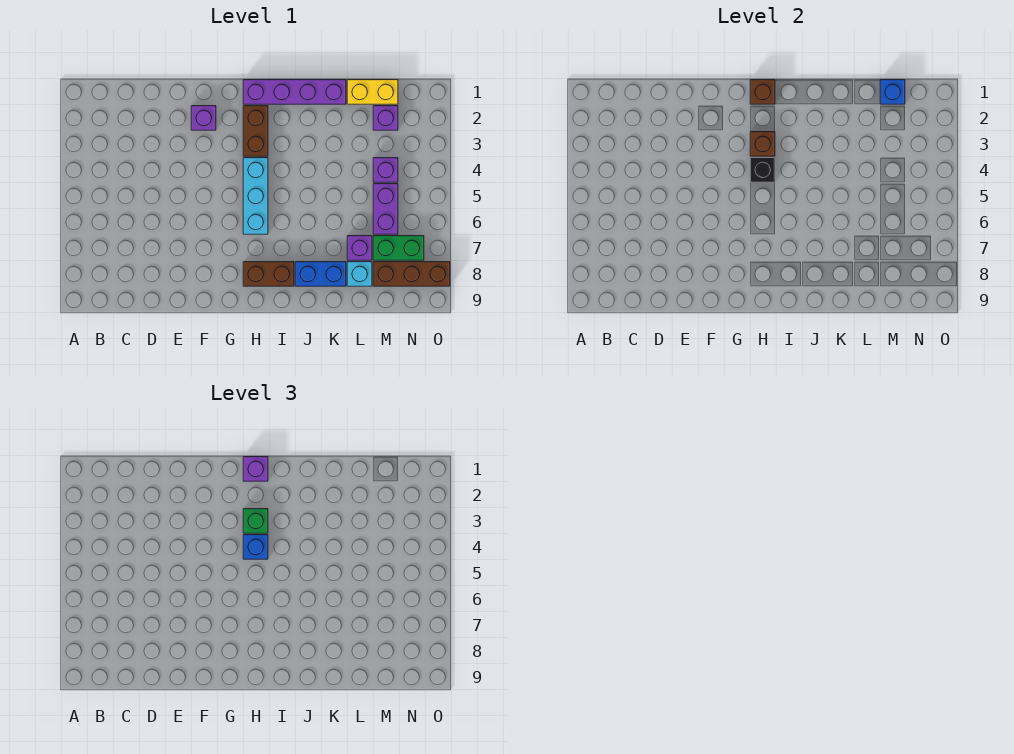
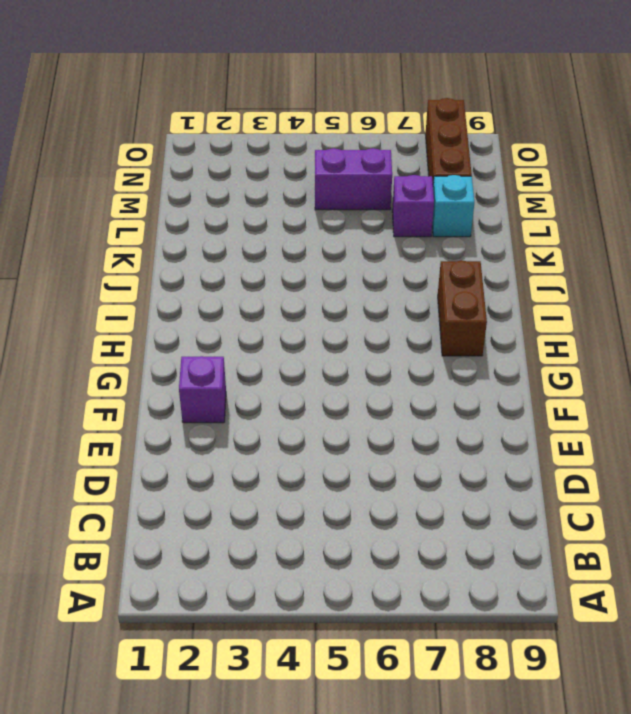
none -> purple brick H1:K1 level 1
none -> brown brick H2:H3 level 1
none -> cyan brick H4:H6 level 1

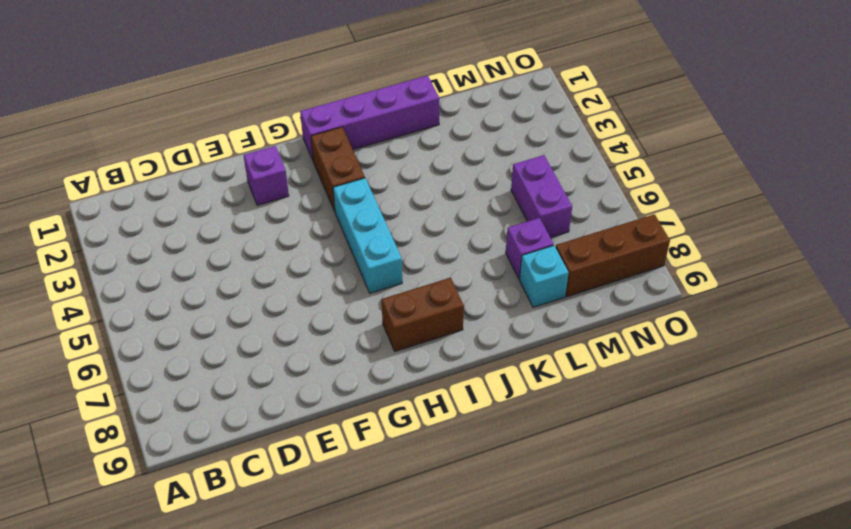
none -> blue brick J8:K8 level 1
none -> yellow brick L1:M1 level 1
none -> purple brick M2 level 1

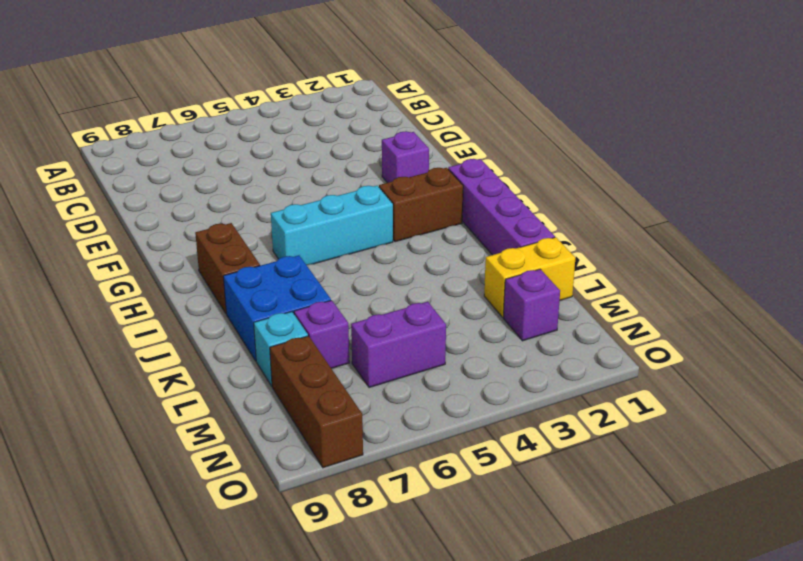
blue brick J7:K8 level 1 -> blue brick J8:K8 level 1
yellow brick L1:L2 level 1 -> yellow brick L1:M1 level 1
none -> purple brick M4 level 1
none -> green brick M7:N7 level 1
none -> brown brick H1 level 2

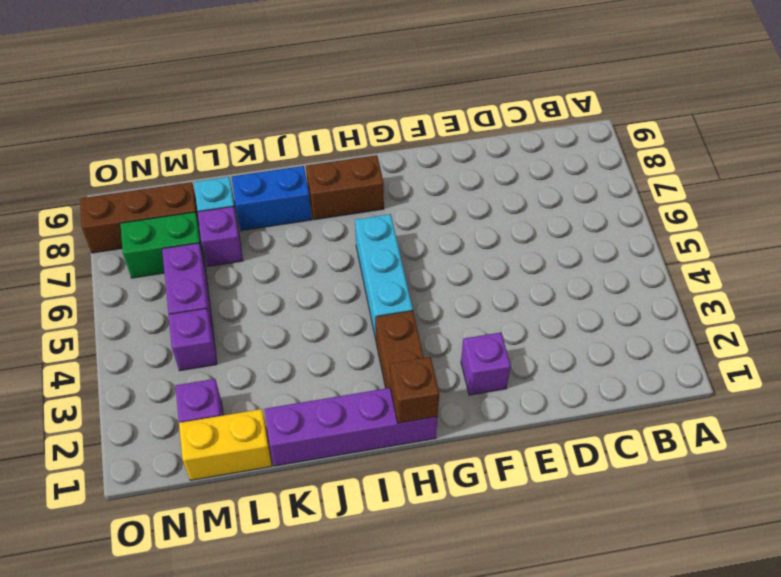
none -> brown brick H3 level 2
none -> black brick H4 level 2
none -> blue brick M1 level 2

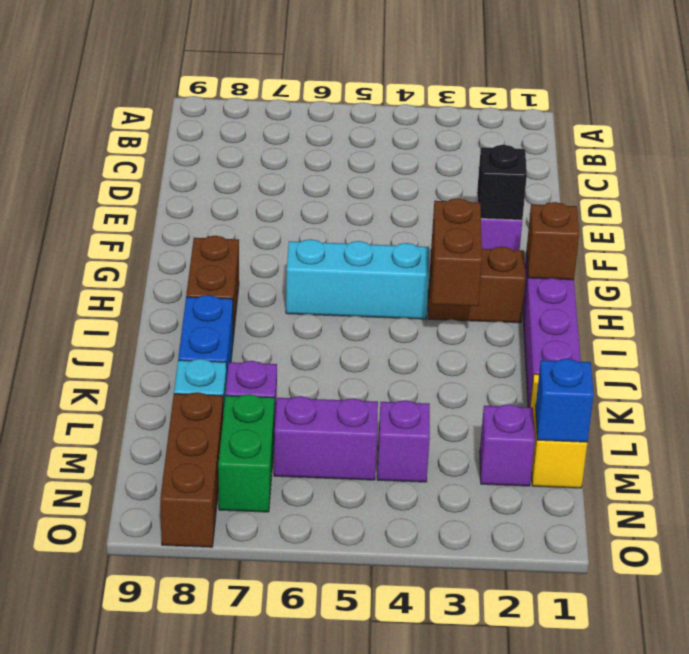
black brick F2 level 2 -> black brick H4 level 2
brown brick H3:I3 level 2 -> brown brick H3 level 2
none -> purple brick H1 level 3
none -> green brick H3 level 3
none -> blue brick H4 level 3

